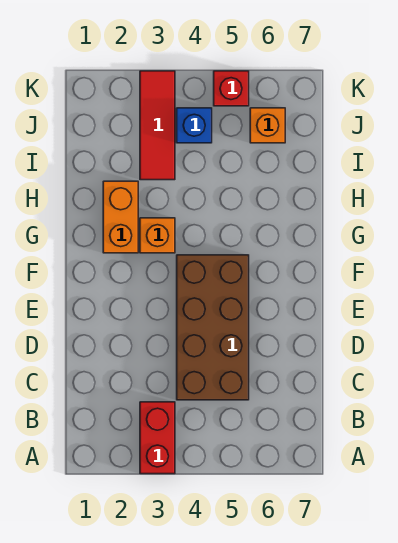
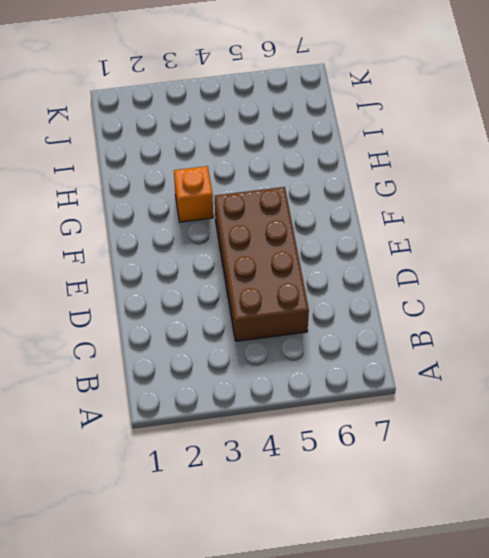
none -> red brick A3:B3 level 1
none -> orange brick G2:H2 level 1

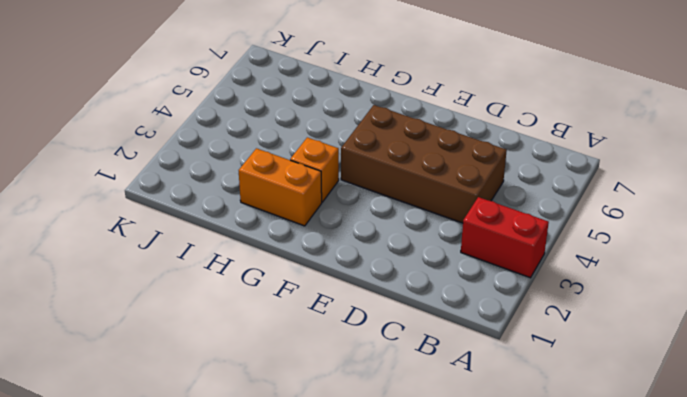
none -> red tile I3:K3 level 1
none -> blue brick J4 level 1

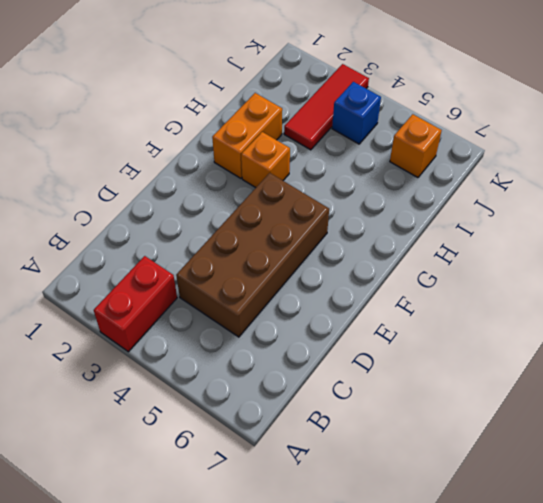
none -> red brick K5 level 1

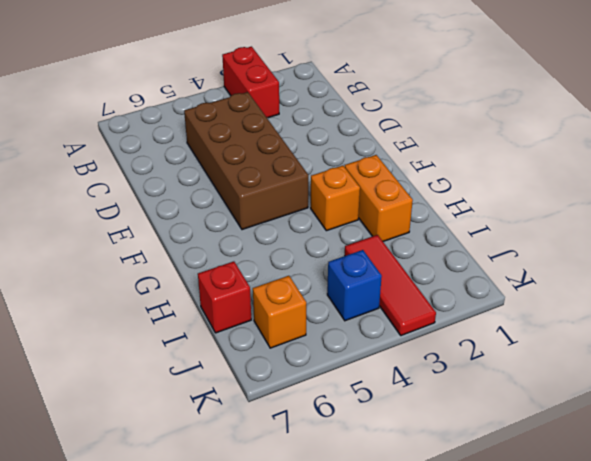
red brick I7 level 1 -> red brick K5 level 1

